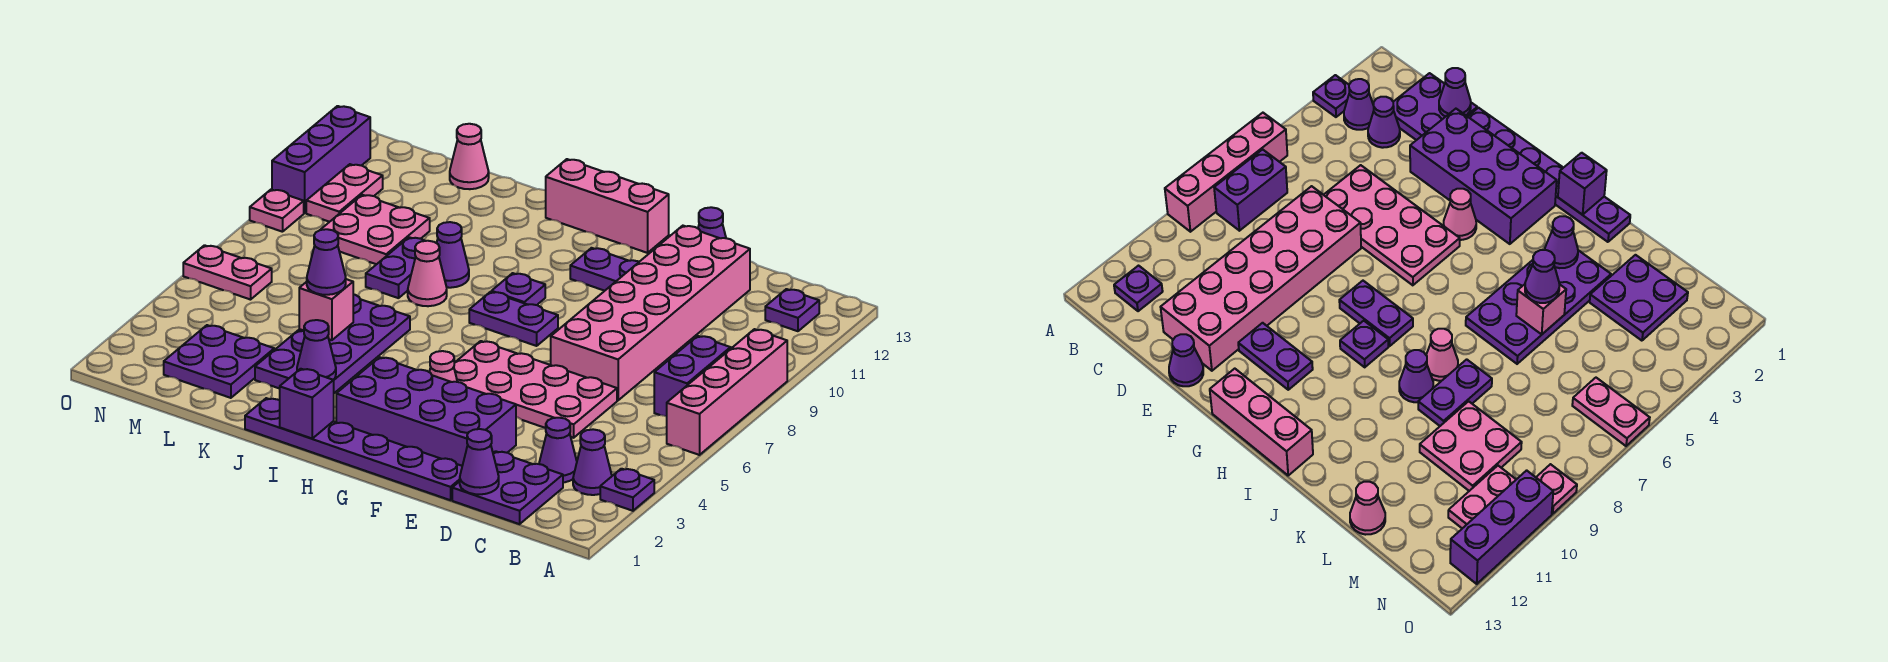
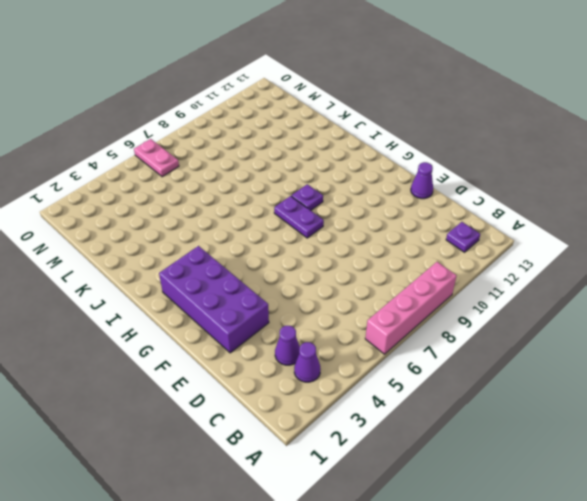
none -> purple plate A3 level 1
none -> purple brick B7:B8 level 1
none -> purple plate C1:D2 level 1
none -> pink plate D5:G6 level 1

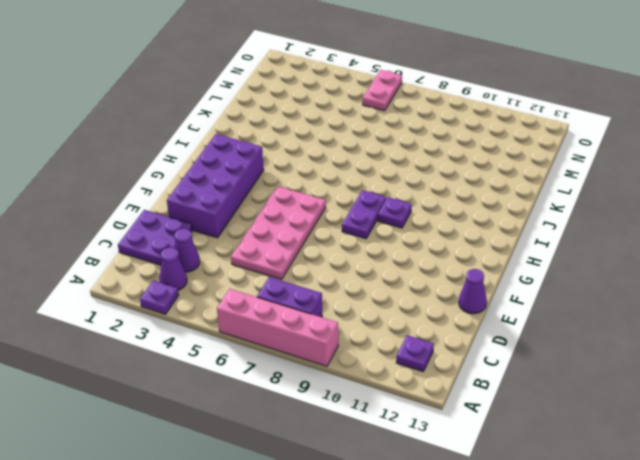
none -> pink brick D7:E12 level 1
none -> purple plate E1:J1 level 1
none -> purple plate F11:G11 level 1
none -> pink cone G4 level 1

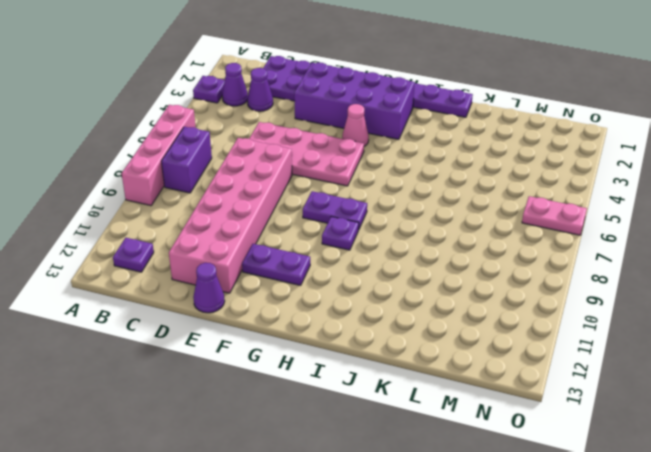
none -> pink brick G13:I13 level 1
none -> purple plate J3:K6 level 1
none -> pink cone J8 level 1
none -> purple cone J9 level 1

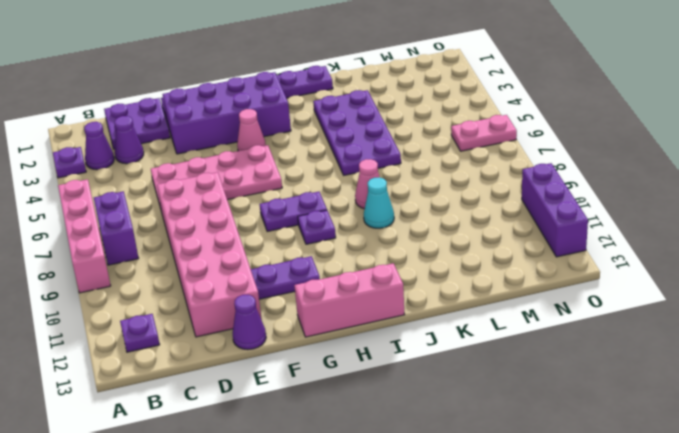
cyan cone J9 level 1 -> purple cone J9 level 1
none -> purple plate K8:K9 level 1
none -> purple plate L2:M3 level 1
none -> pink plate L9:M10 level 1
none -> pink cone L13 level 1

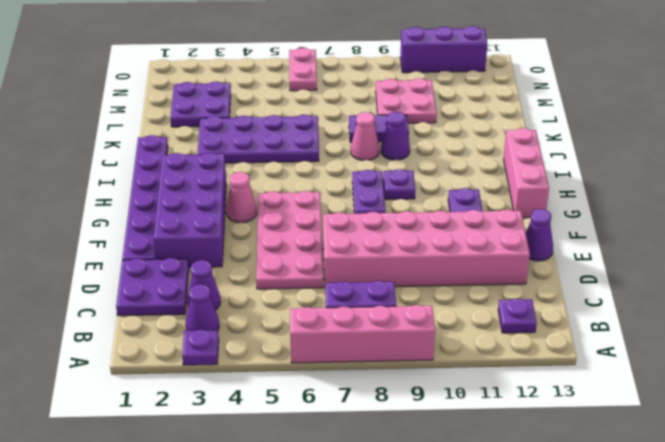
none -> pink cone L13 level 1
none -> pink plate N10:N11 level 1
none -> pink plate O9 level 1
none -> purple cone D1 level 2

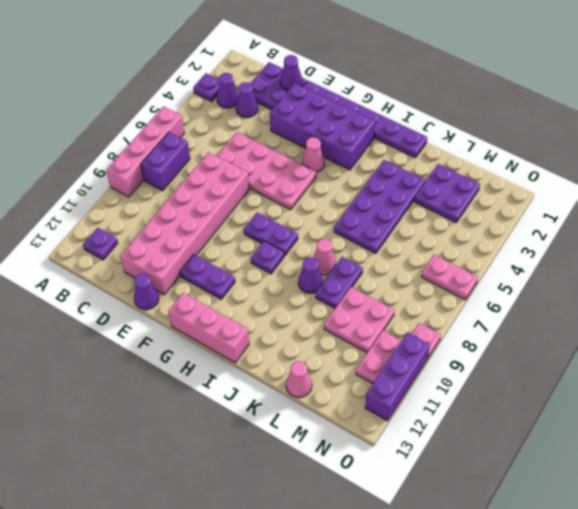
none -> purple brick I1 level 2
none -> purple cone J3 level 2
none -> pink brick K5 level 2
none -> purple cone K5 level 3

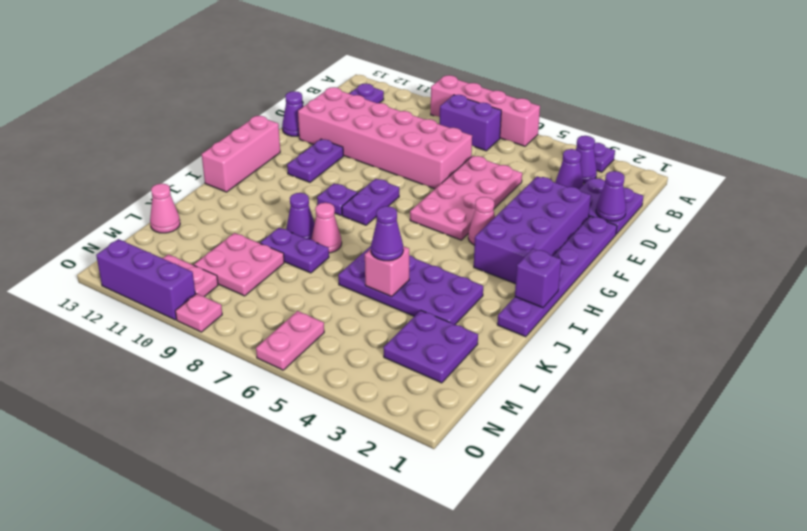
none -> purple cone J3 level 2

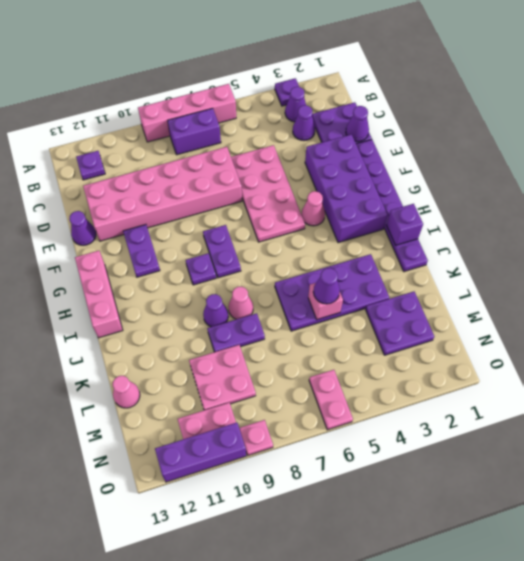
none -> purple cone J3 level 2

